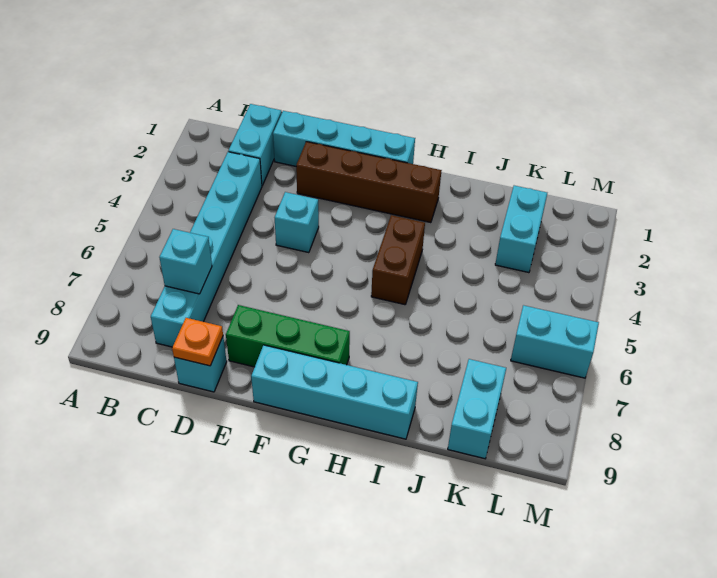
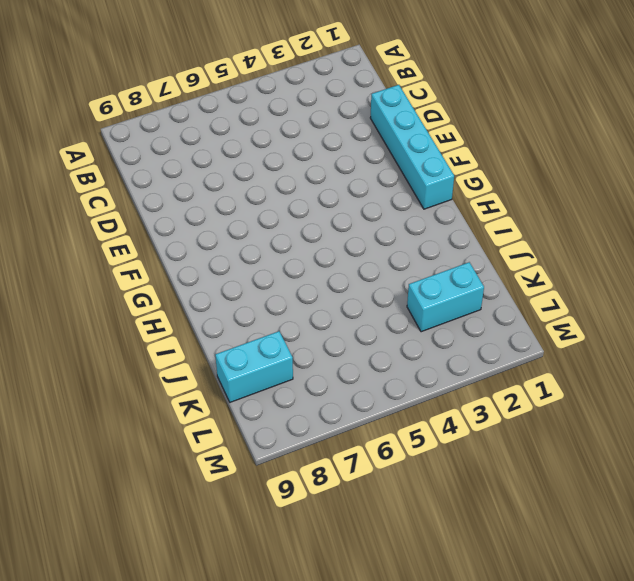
none -> cyan brick C1:C2 level 1
none -> cyan brick C3:C8 level 1
none -> cyan brick D9 level 1

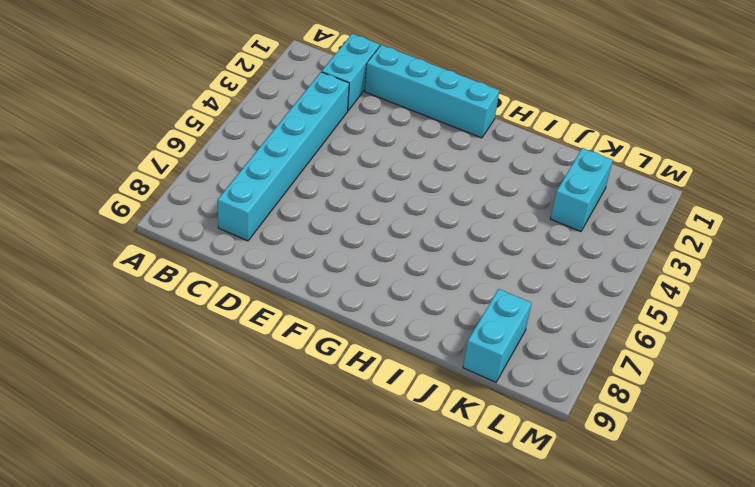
none -> cyan brick D9 level 1
none -> brown brick E2:H2 level 1
none -> cyan brick E4 level 1

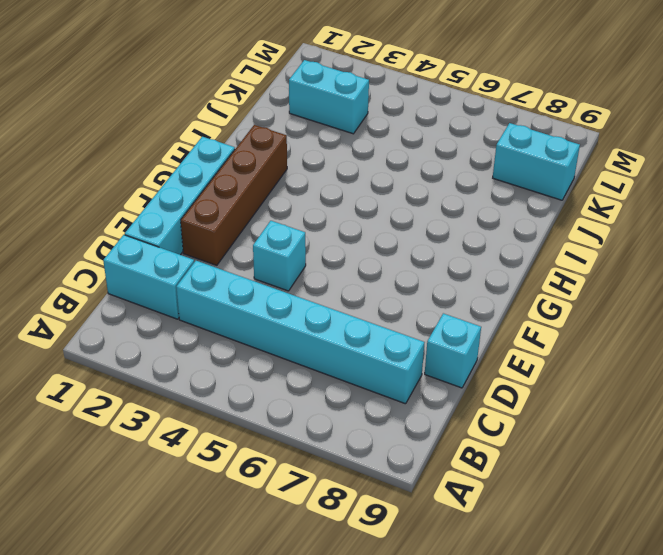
none -> green brick E8:G8 level 1
none -> cyan brick F9:I9 level 1
none -> brown brick H4:H5 level 1

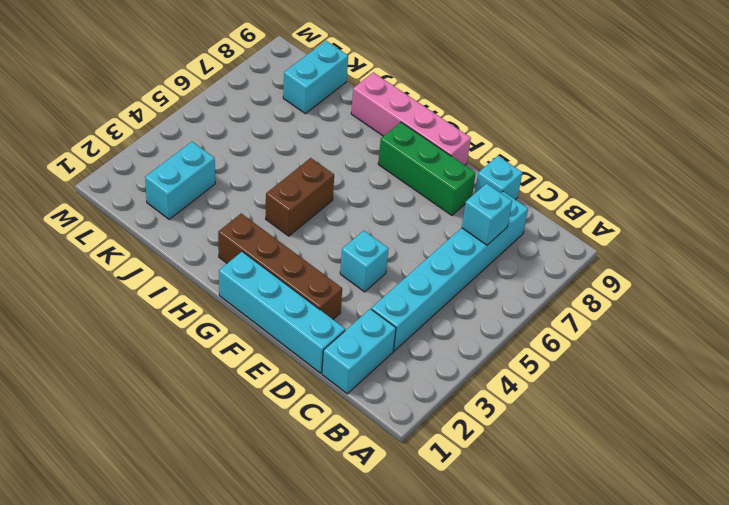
pink brick F9:I9 level 1 -> cyan brick F9:I9 level 1
none -> cyan brick L6:M6 level 1
none -> orange plate D9 level 2

